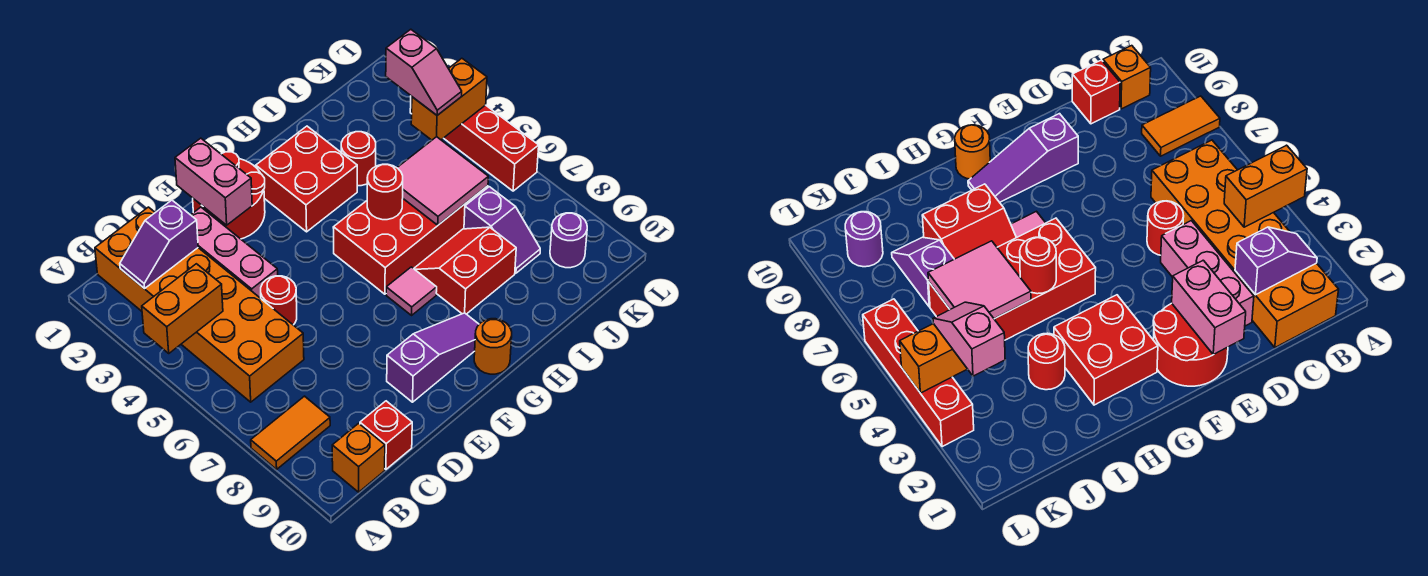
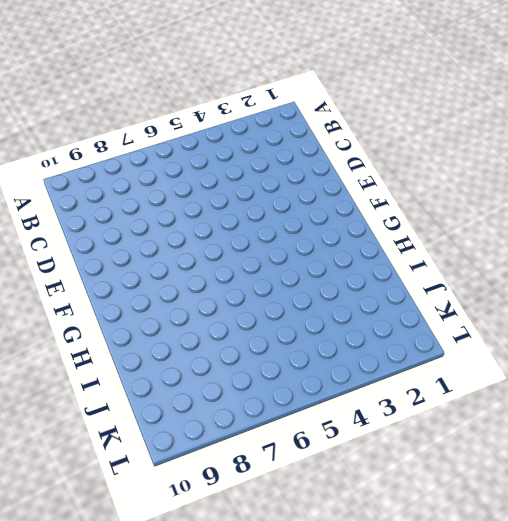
none -> orange tile A8:B8 level 1
none -> orange brick B1:C6 level 1
none -> orange brick B10 level 1

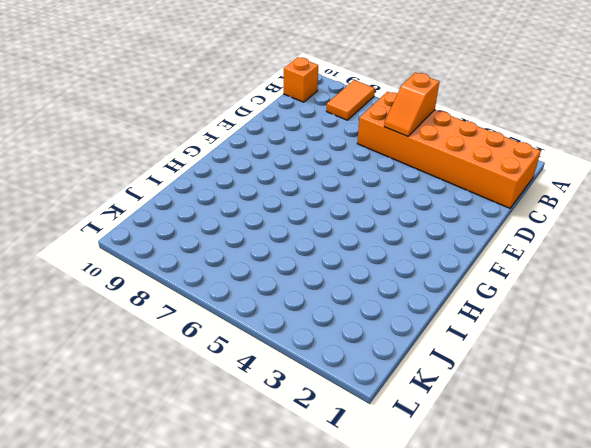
orange slope B5:C5 level 2 top B -> none
none -> red brick C10 level 1
none -> pink brick D2:D4 level 1
none -> red round brick D5 level 1

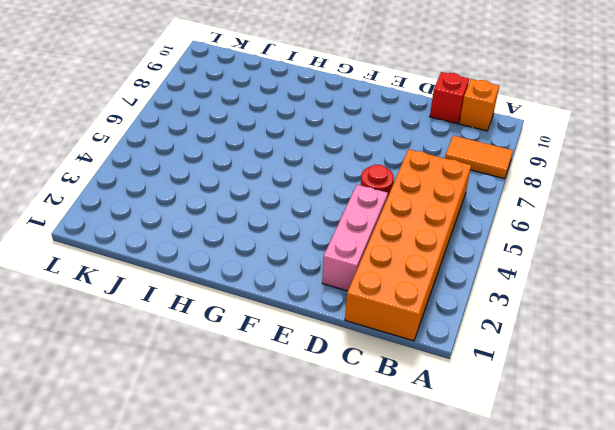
none -> red round brick E1:F2 level 1
none -> purple slope E9:G9 level 1 top E
none -> red brick G2:H3 level 1

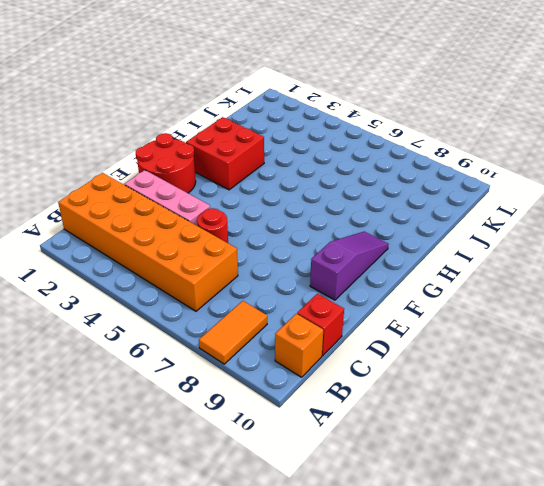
none -> red brick G5:J6 level 1
none -> pink tile G7 level 1
none -> orange round brick G10 level 1

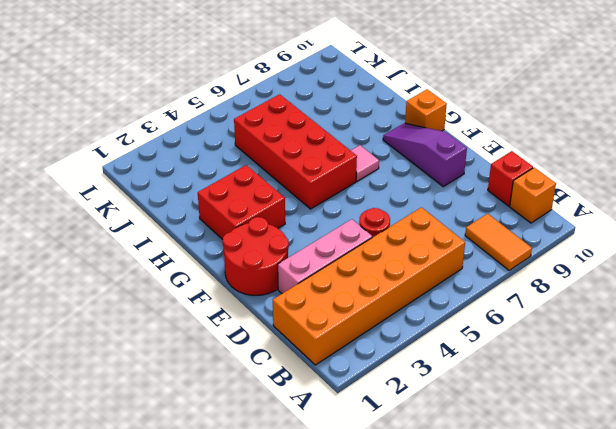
orange brick G10 level 1 -> orange round brick G10 level 1
none -> red slope H7:I8 level 1 top 8
none -> red round brick I3 level 1
none -> purple slope J7:J8 level 1 top 7

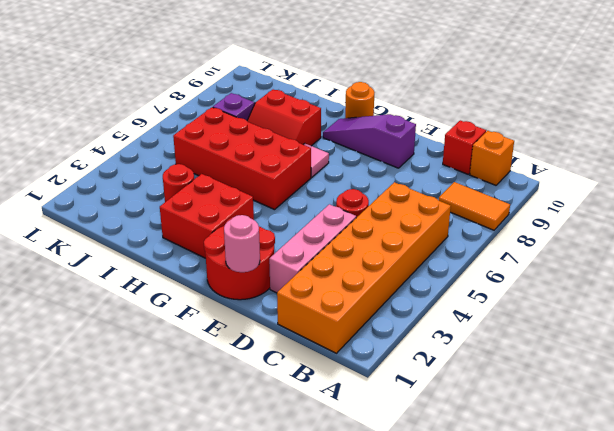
pink round brick E1 level 2 -> pink brick E1:E2 level 2
none -> purple round brick K9 level 1
none -> red brick L3:L6 level 1
none -> orange brick A4:B4 level 2

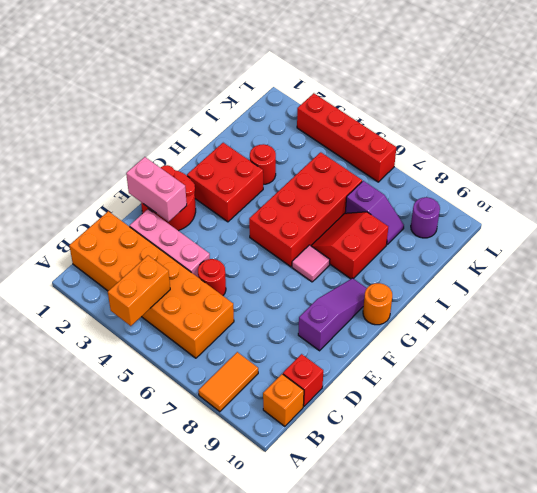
none -> purple slope B2:C2 level 2 top C
none -> red round brick H5 level 2
none -> pink tile I5:J6 level 2

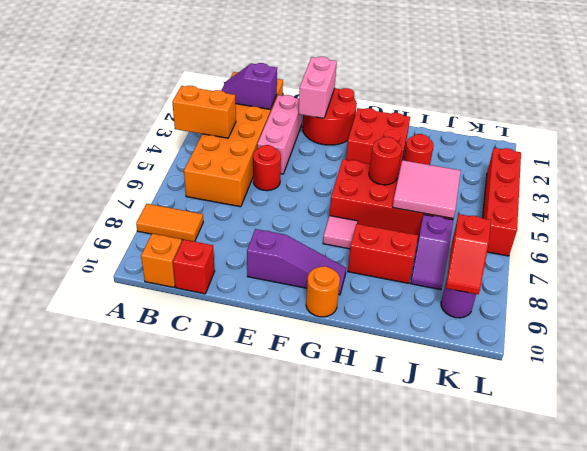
red slope K8:K9 level 2 top 8 -> none
none -> orange brick K4:L4 level 2
none -> pink slope K3:K4 level 3 top 3

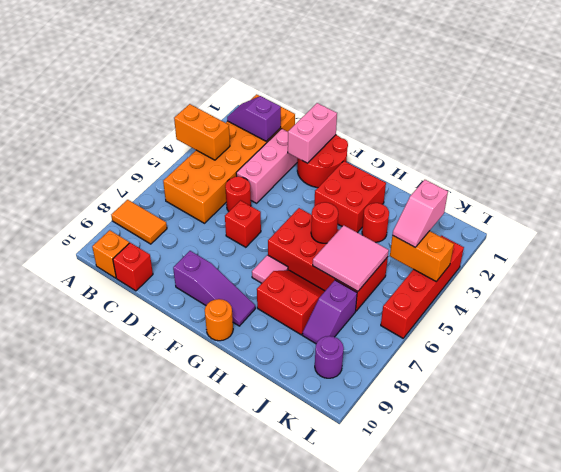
red brick E6 level 1 -> none

